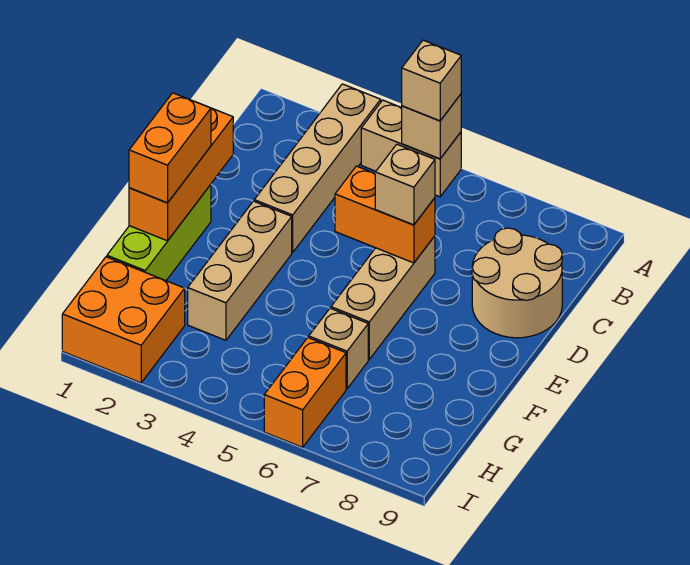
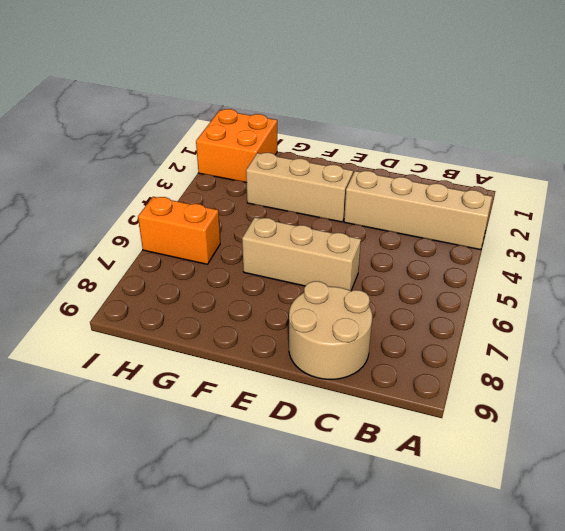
none -> tan brick A4:A5 level 1
none -> lime brick E1:G1 level 1
none -> tan brick G6 level 1

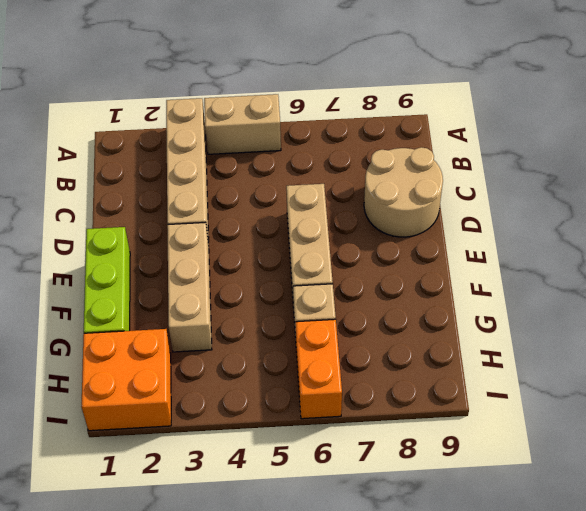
none -> tan brick A5 level 2
none -> orange brick D1:F1 level 2
none -> orange brick D5:D6 level 2

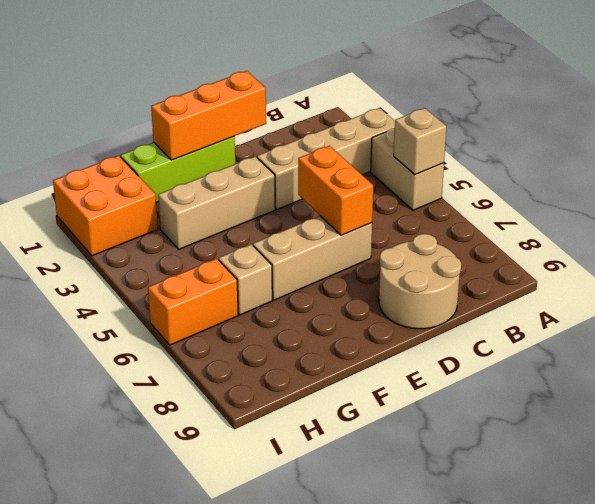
none -> tan brick A5 level 3
none -> tan brick D6 level 3
none -> orange brick E1:F1 level 3

